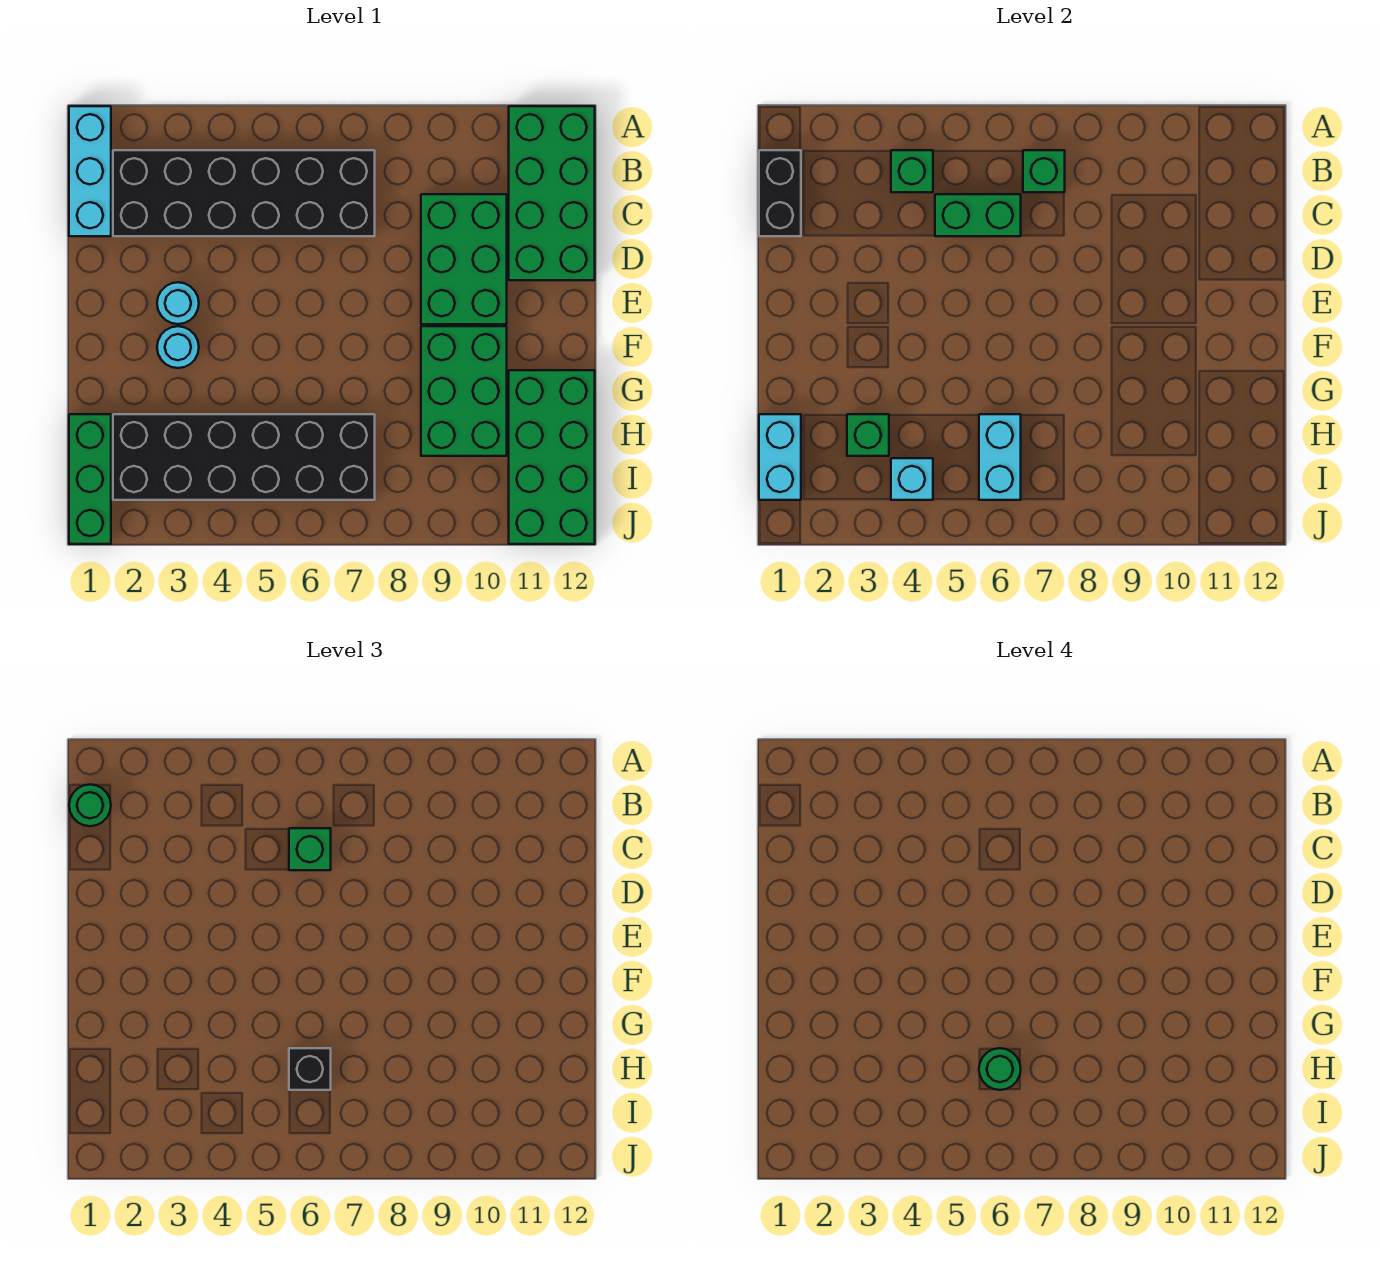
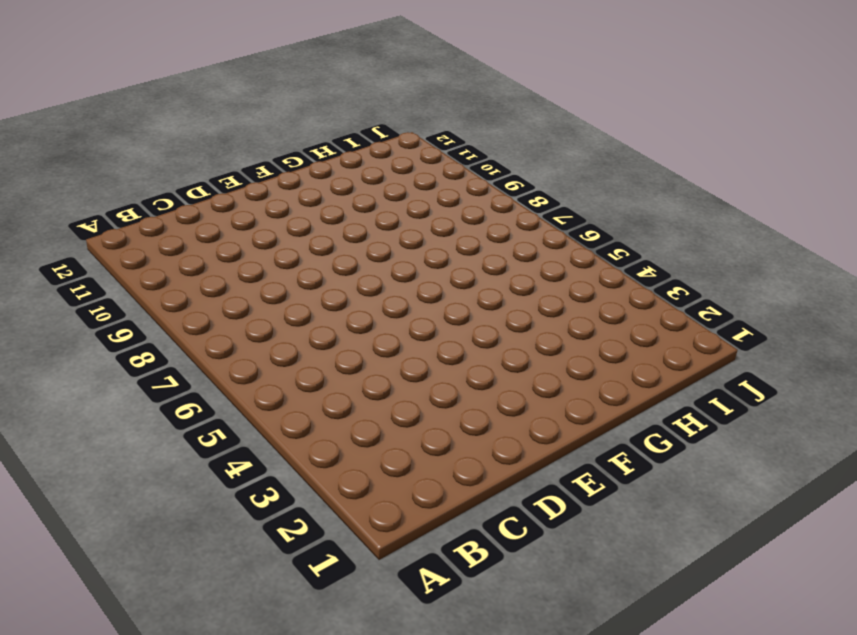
none -> cyan brick A1:C1 level 1
none -> green brick A11:D12 level 1
none -> black brick B2:C7 level 1

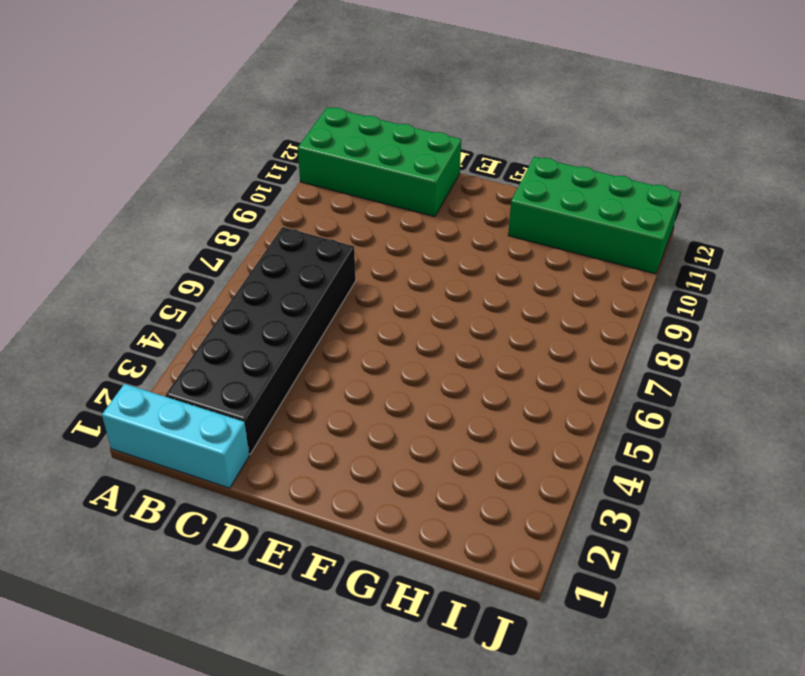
none -> green brick C9:E10 level 1
none -> cyan round brick E3 level 1
none -> cyan round brick F3 level 1

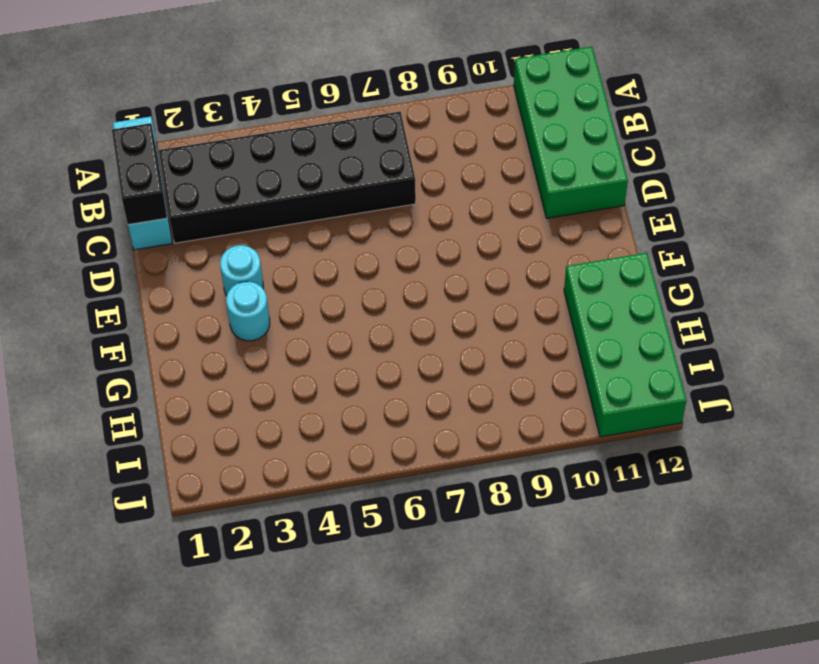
none -> green brick C9:E10 level 1
none -> green brick F9:H10 level 1
none -> green brick H1:J1 level 1

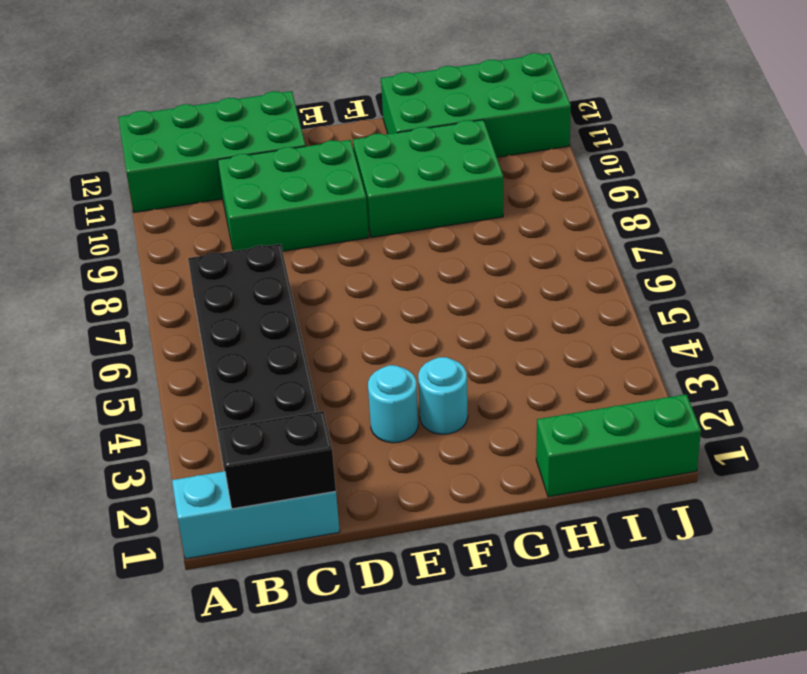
none -> black brick H2:I7 level 1
none -> green brick B4 level 2
none -> green brick B7 level 2

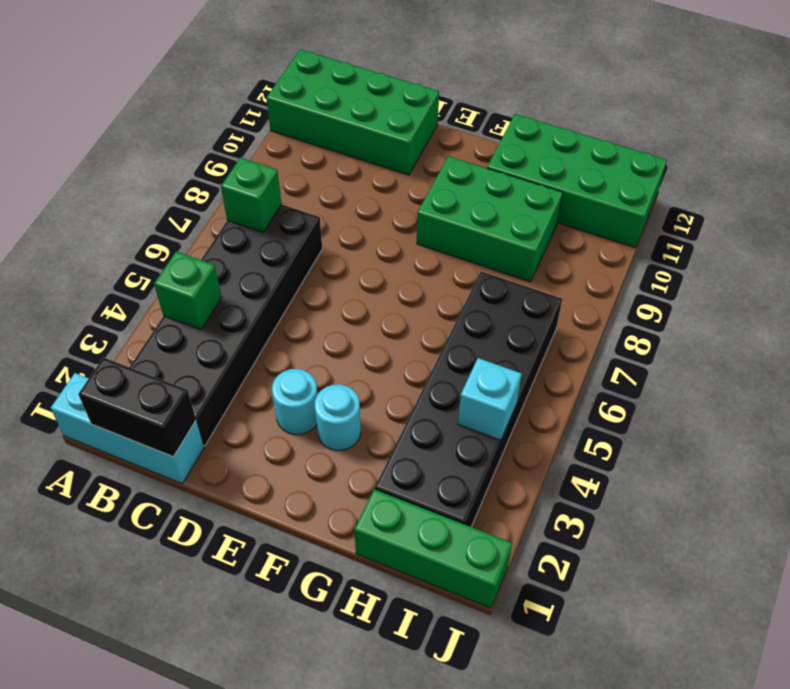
none -> green brick C9:E10 level 1
none -> green brick C5:C6 level 2
none -> cyan brick H1:I1 level 2

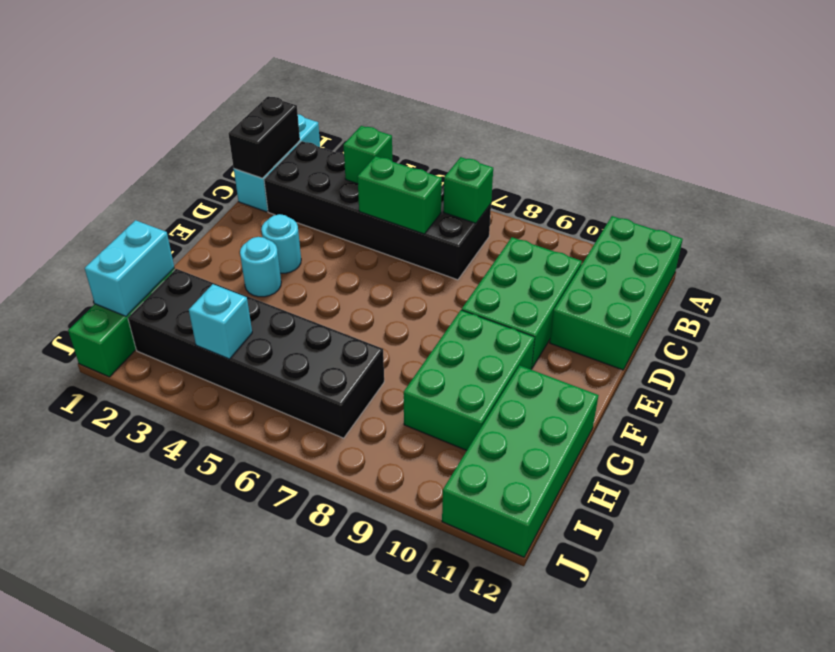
none -> green brick H3 level 2
none -> cyan brick H6:I6 level 2
none -> green round brick B1 level 3

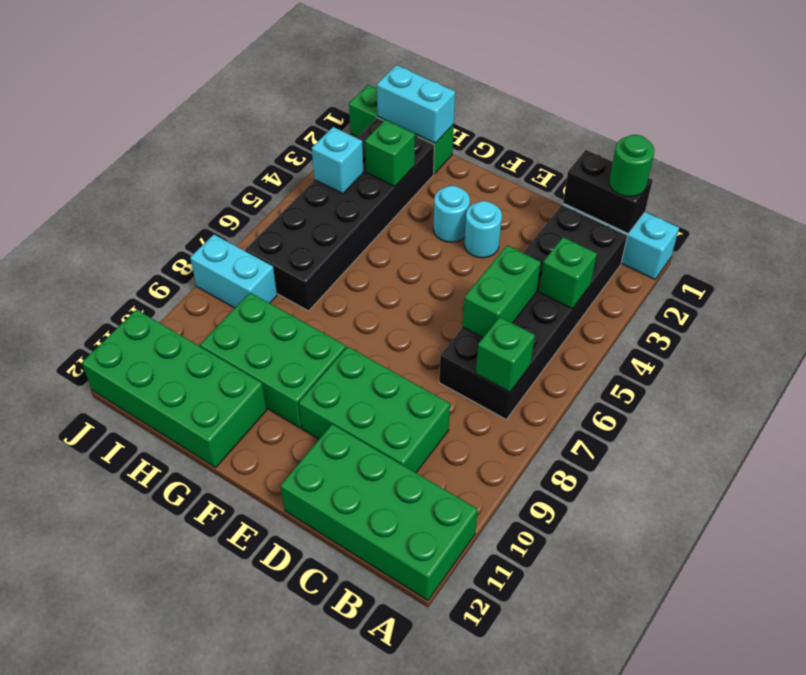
cyan brick I8:J8 level 1 -> cyan brick H6:I6 level 2
none -> green brick C6 level 3
none -> black brick H6 level 3
none -> green round brick H6 level 4

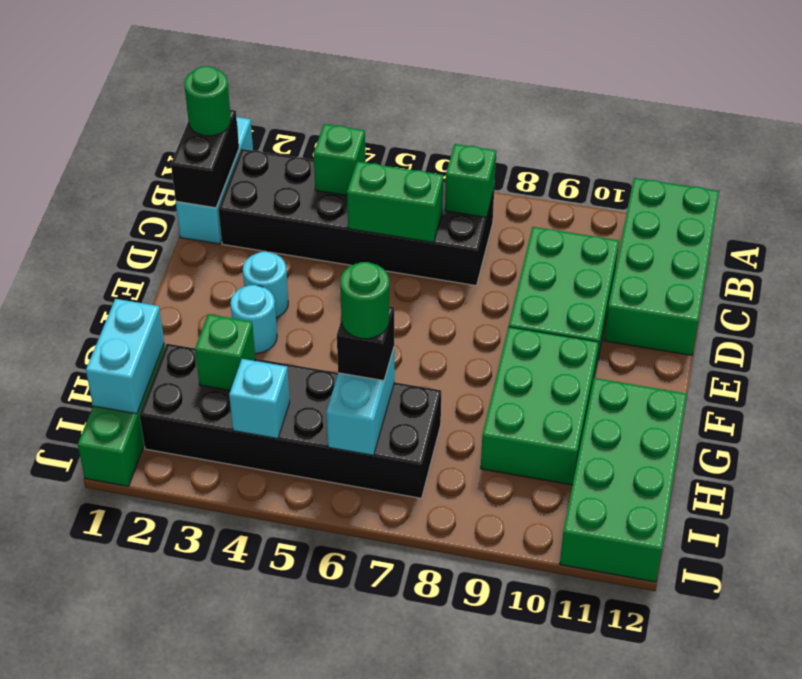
none -> green brick C6 level 3

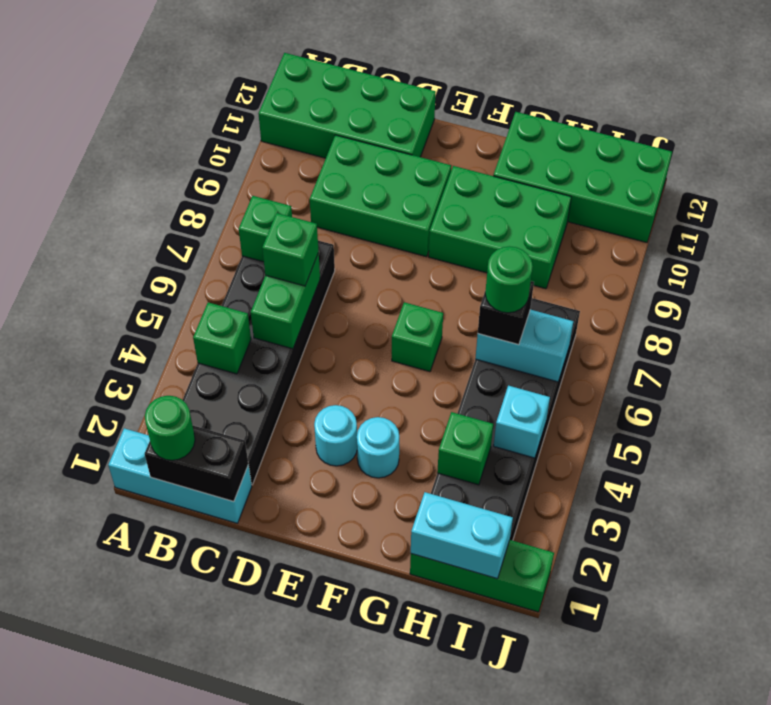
green brick F6 level 1 -> none

